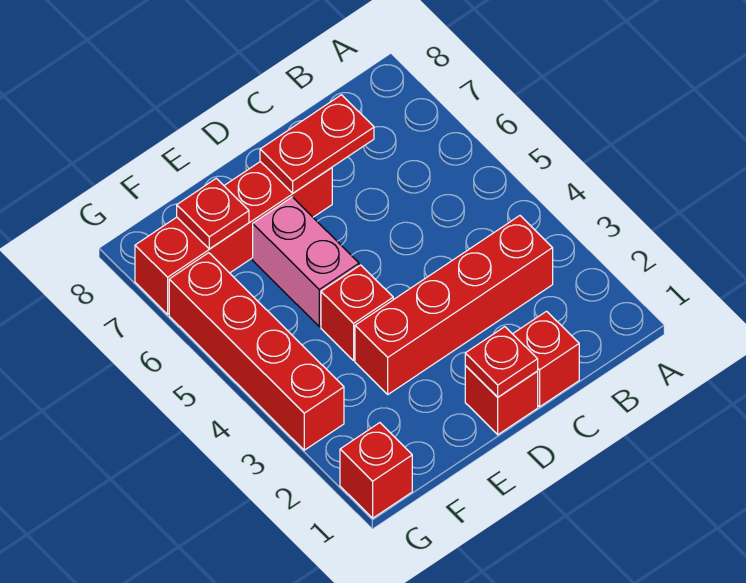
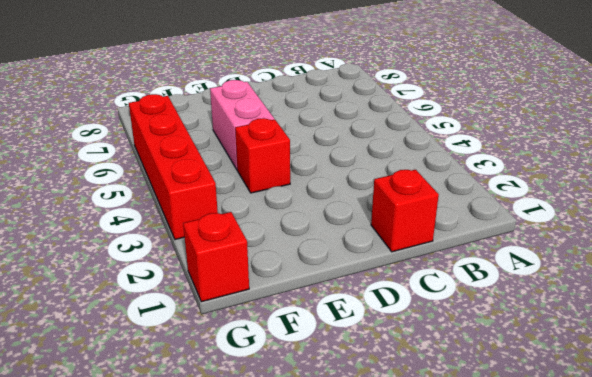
none -> red brick B3:E3 level 1
none -> red brick D1 level 1

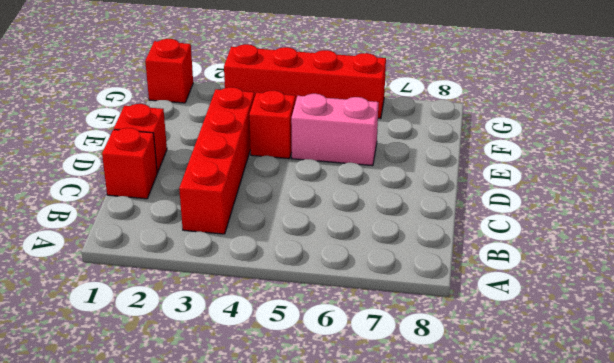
none -> red brick D7:G7 level 1
none -> red plate C7:D7 level 2

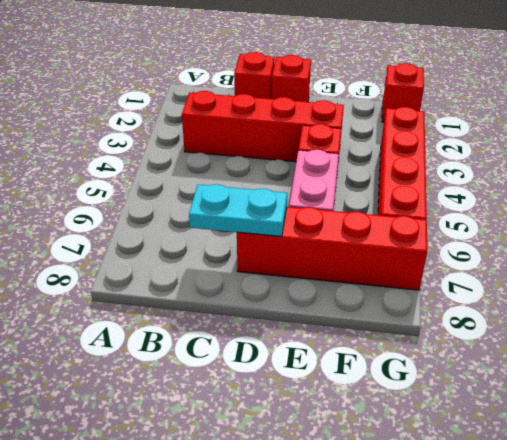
cyan plate C7:D7 level 2 -> red plate C7:D7 level 2
none -> red plate D1 level 2
none -> red plate F7 level 2

